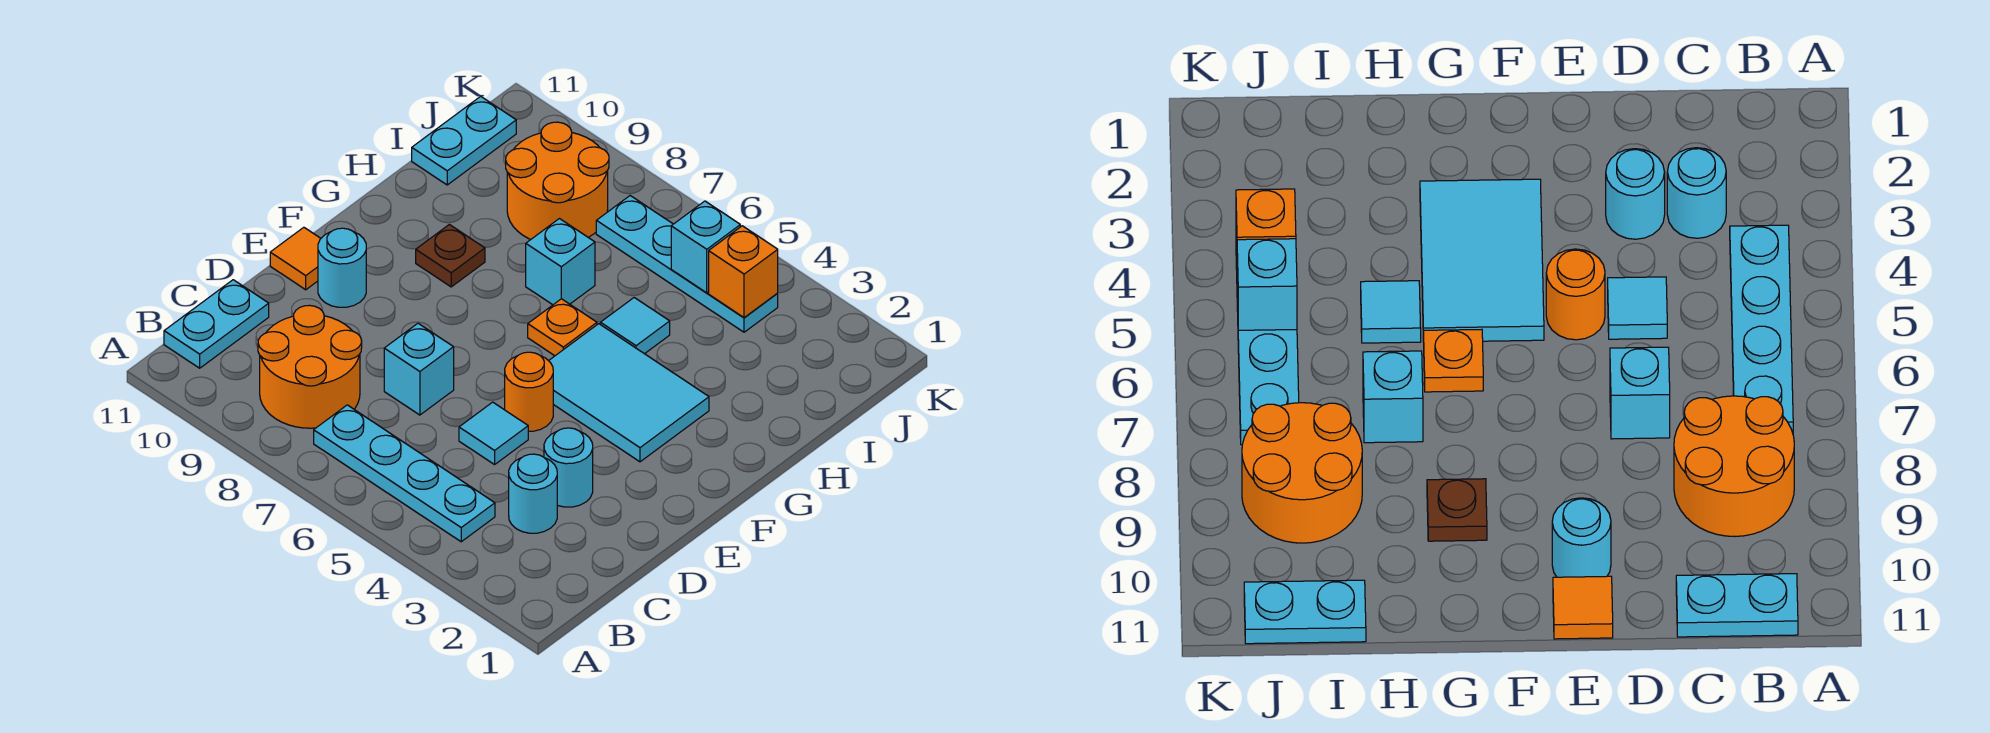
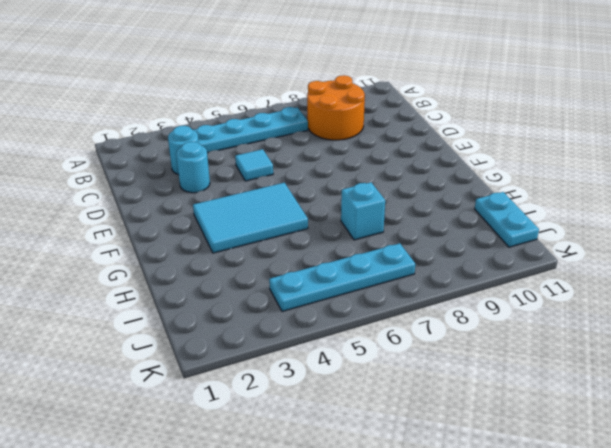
none -> cyan plate B11:C11 level 1
none -> cyan brick D7 level 1
none -> orange round brick E5 level 1

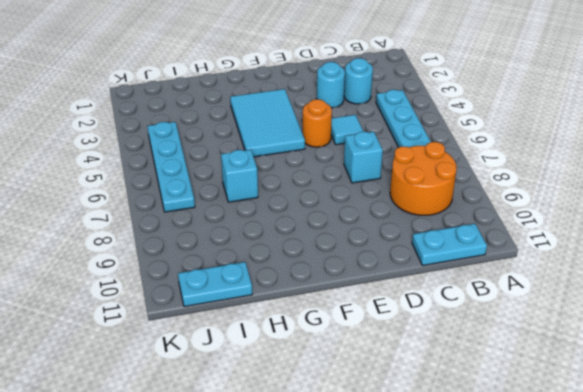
none -> cyan round brick E10 level 1
none -> orange tile E11 level 1
none -> orange plate G6 level 1

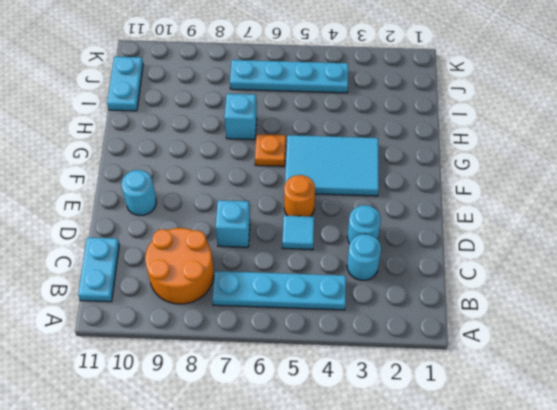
none -> orange tile E11 level 1
none -> brown plate G9 level 1
none -> cyan tile H5 level 1

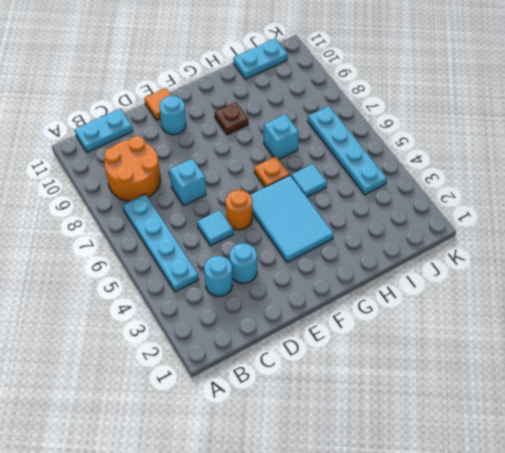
none -> orange round brick I8:J9 level 1
none -> orange brick J4 level 2
none -> cyan brick J5 level 2

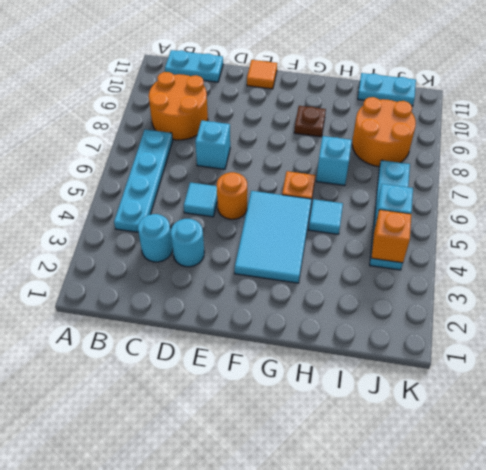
none -> cyan round brick E10 level 1

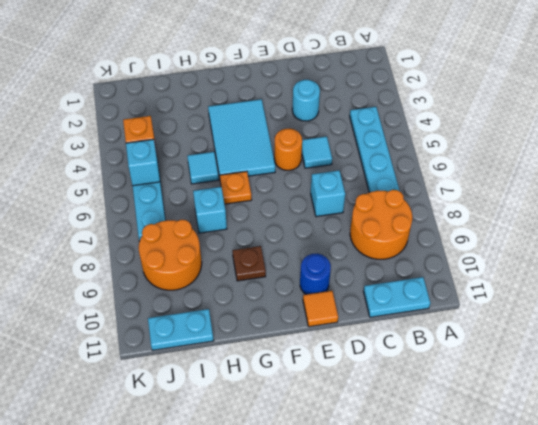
blue round brick E10 level 1 -> cyan round brick E10 level 1
none -> cyan round brick C3 level 1

